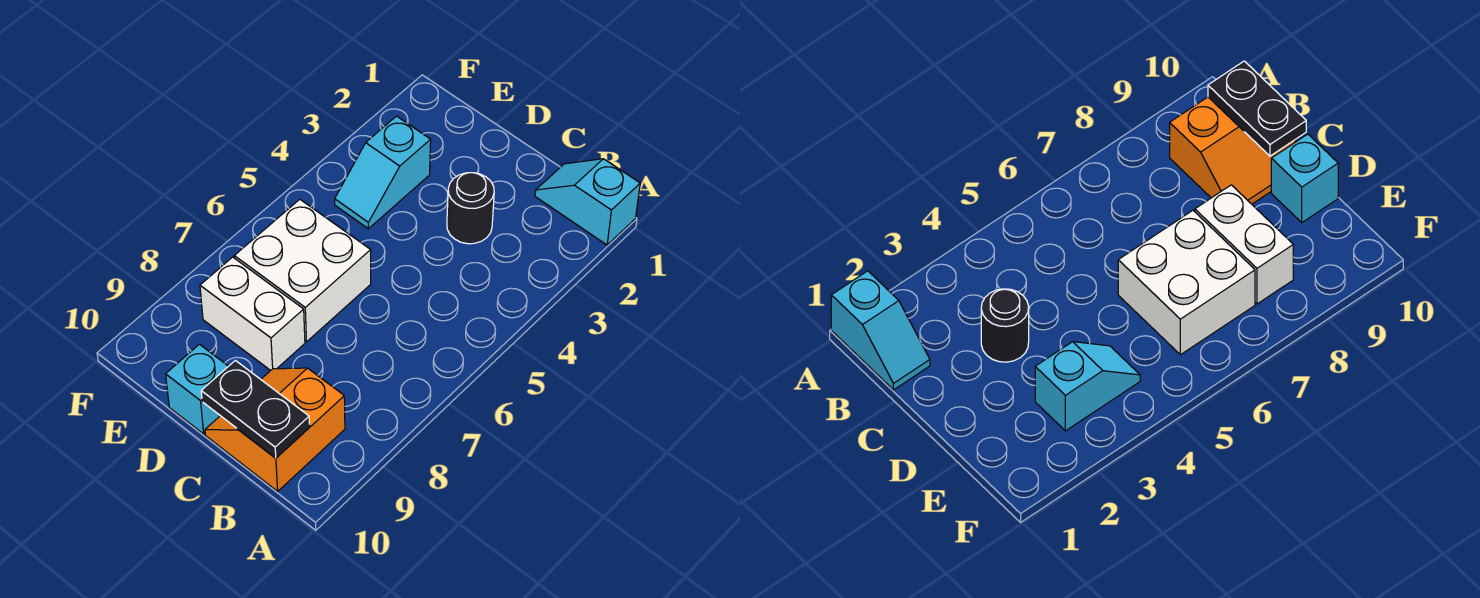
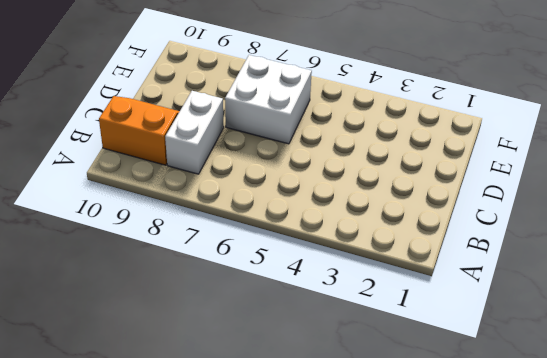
white brick B8:C8 level 1 -> white brick D8:E8 level 1
none -> cyan slope A1:B1 level 1 top A
none -> black round brick C3 level 1

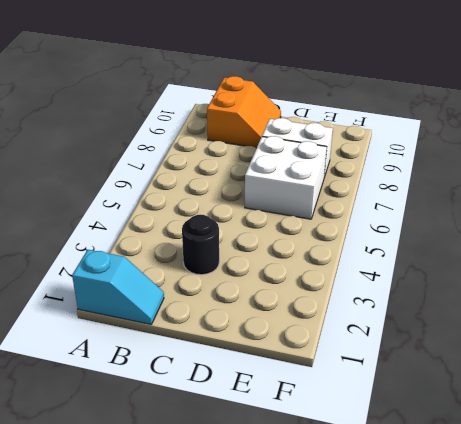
none -> cyan brick D10 level 1
none -> cyan slope E3:E4 level 1 top 3

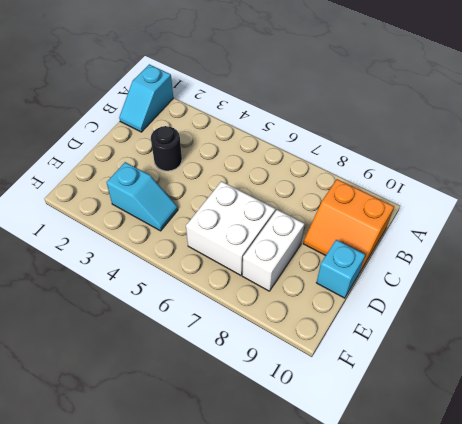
none -> black plate B10:C10 level 2

